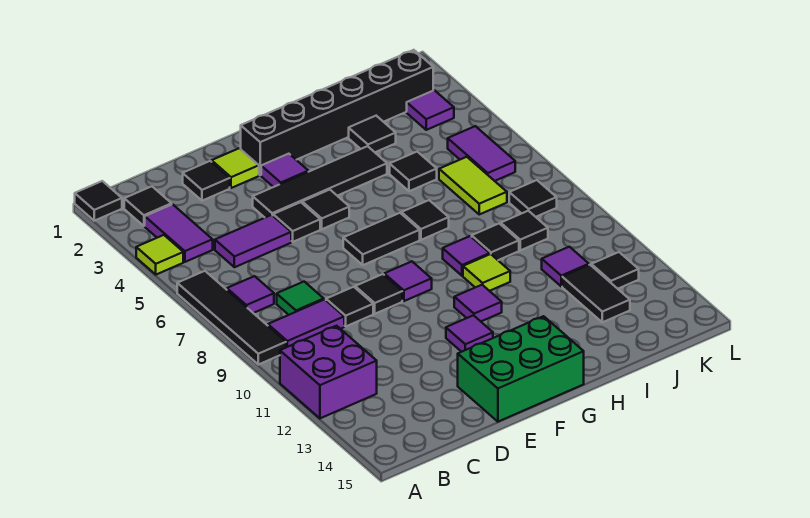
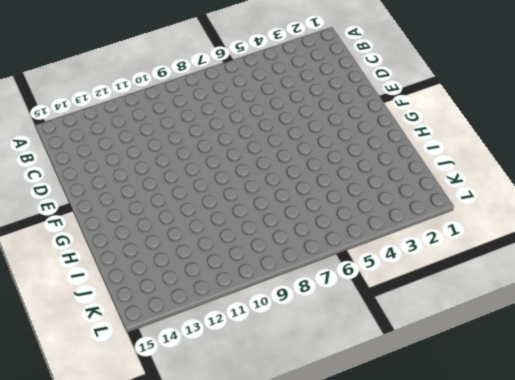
none -> black tile A1 level 1
none -> lime tile A4 level 1
none -> black tile A6:A9 level 1
none -> purple brick A11:B12 level 1

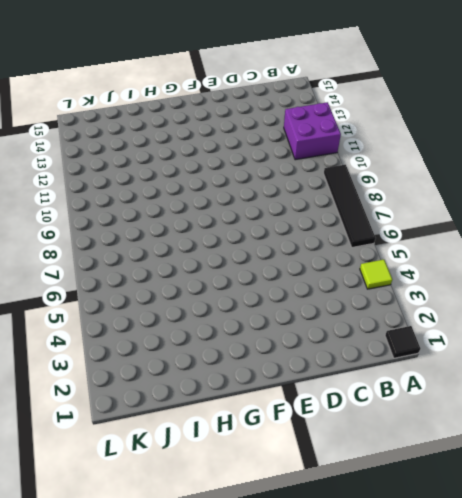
none -> black tile B2 level 1
none -> purple tile B3:B4 level 1
none -> purple tile B7 level 1
none -> purple tile B9:C9 level 1

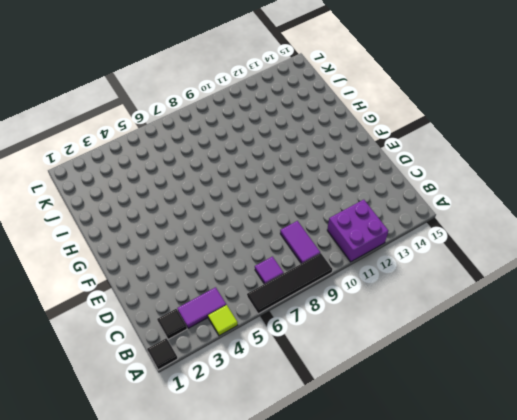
none -> purple tile C5:D5 level 1
none -> green tile C8 level 1
none -> black tile D2 level 1
none -> black tile D9 level 1

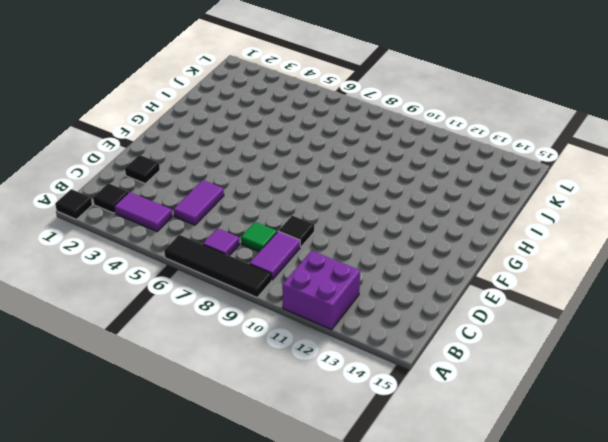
none -> lime tile A4 level 1
none -> lime tile E2 level 1
none -> black tile E4:H4 level 1
none -> black tile E5 level 1

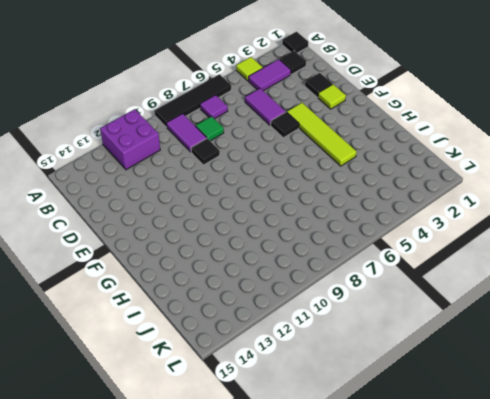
lime tile E4:H4 level 1 -> black tile E4:H4 level 1
none -> black tile E9 level 1
none -> green brick E14:G15 level 1
none -> black brick F2:K2 level 1
none -> purple tile F3 level 1

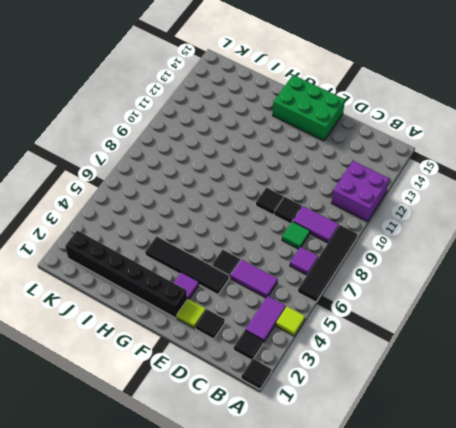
none -> black tile F5 level 1
none -> black tile F7:G7 level 1
none -> purple tile F9 level 1
none -> purple tile F12 level 1

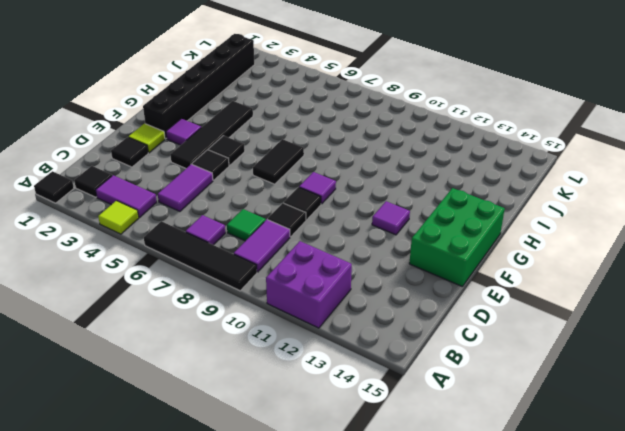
none -> purple tile G11 level 1
none -> black tile H7 level 1
none -> purple tile H9 level 1
none -> lime tile H10 level 1

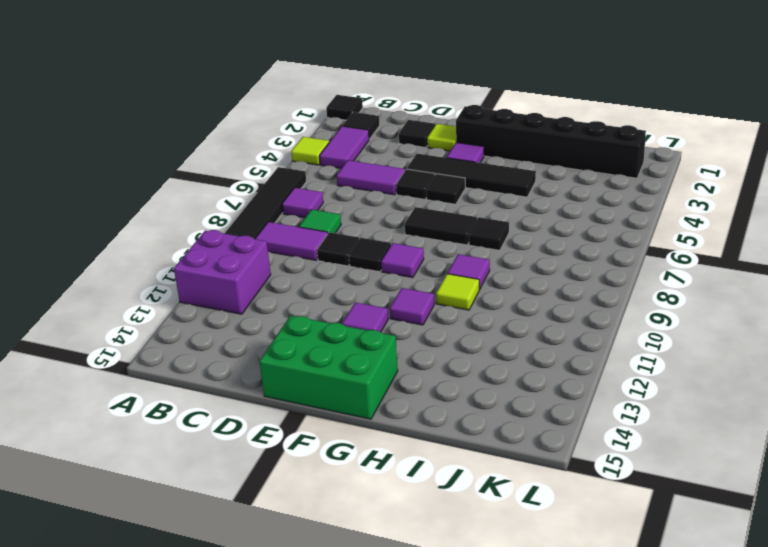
none -> black tile I3 level 1
none -> black tile I5 level 1
none -> black tile I9 level 1
none -> lime tile J6:J7 level 1

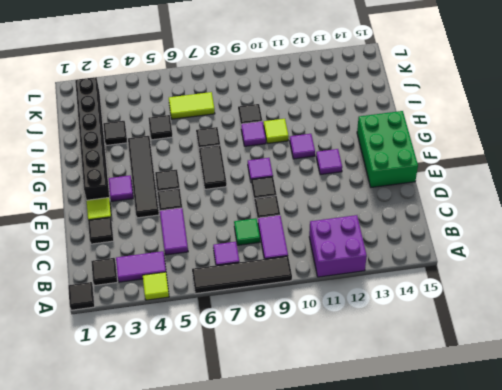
none -> black tile J9 level 1
none -> purple tile J11 level 1
none -> black tile J12:J13 level 1
none -> purple tile K3 level 1

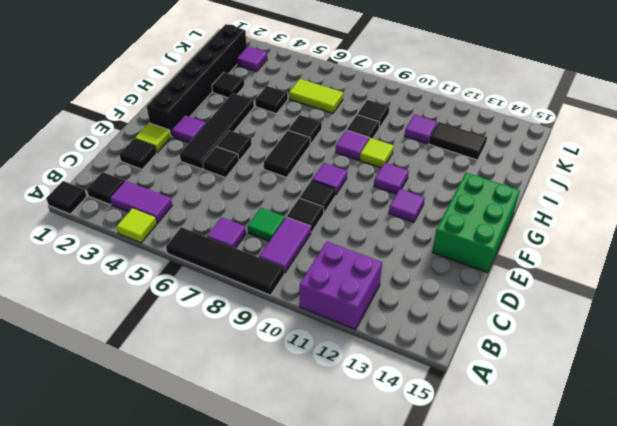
none -> purple tile C5:D5 level 1
none -> purple tile K5:K6 level 1
none -> black tile K8 level 1
none -> black tile K12 level 1

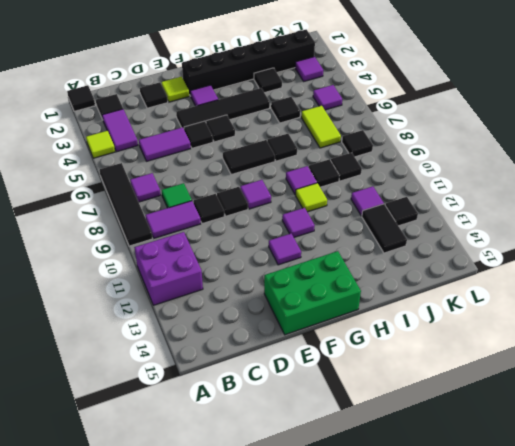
purple tile K5 level 1 -> purple tile K5:K6 level 1

